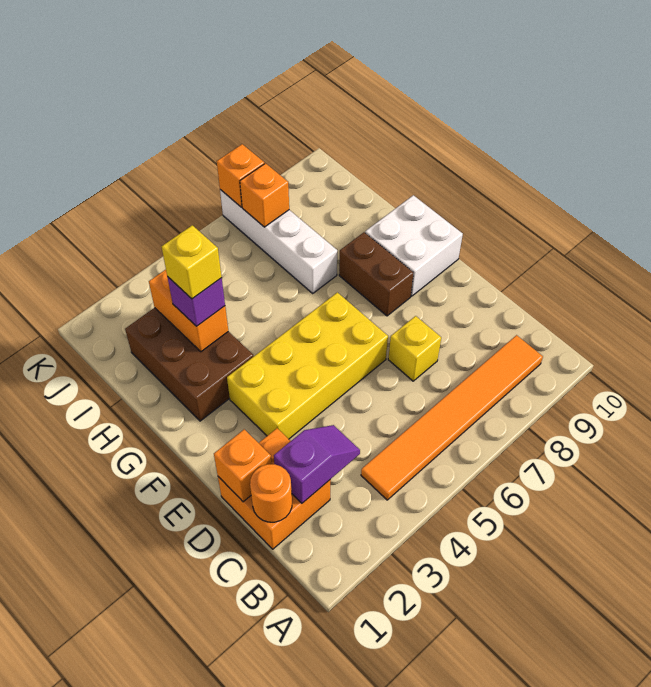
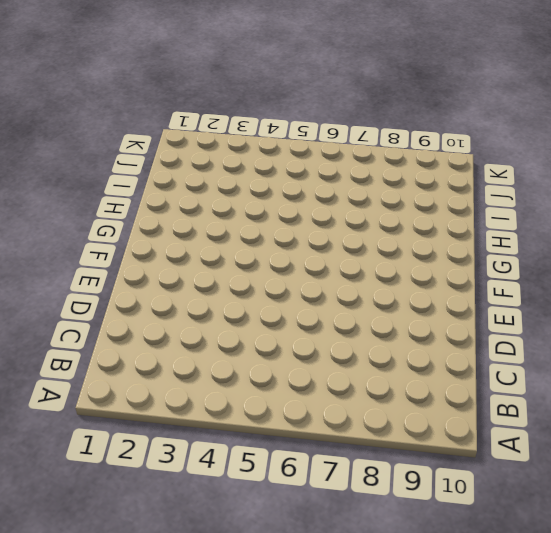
none -> orange tile B4:B9 level 1
none -> orange brick C1:D2 level 1
none -> yellow brick D7 level 1

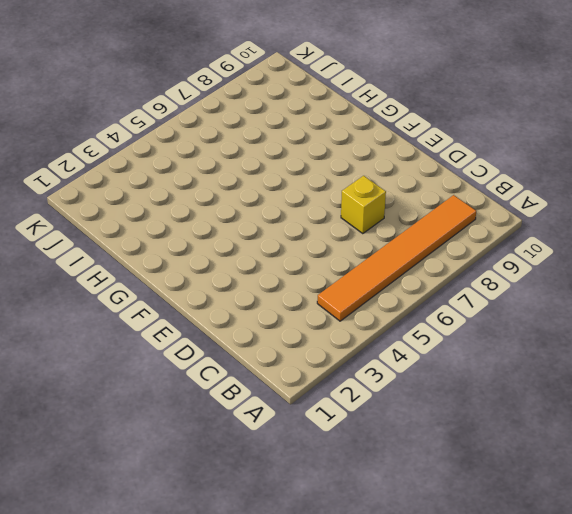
none -> orange brick C1:D2 level 1
none -> yellow brick E3:F6 level 1
none -> brown brick F8:G8 level 1

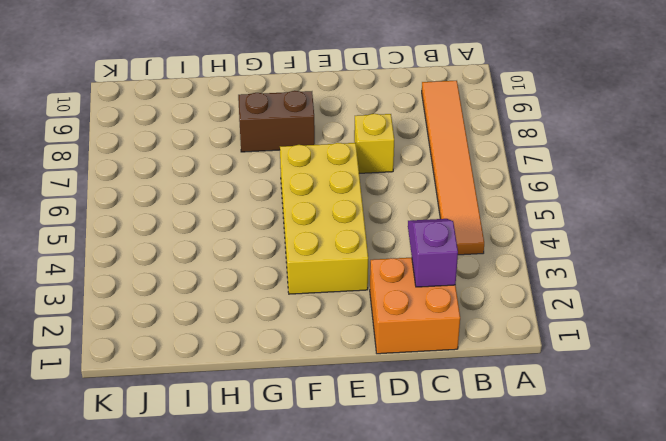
none -> white brick F9:G10 level 1
none -> brown brick G2:I3 level 1
none -> white brick H7:K7 level 1

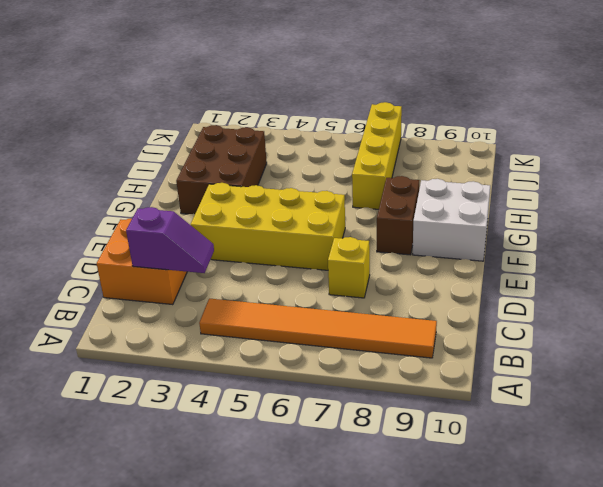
yellow brick H7:K7 level 1 -> white brick H7:K7 level 1
none -> orange round brick C1 level 2
none -> orange brick D1 level 2
none -> orange brick H3:I3 level 2

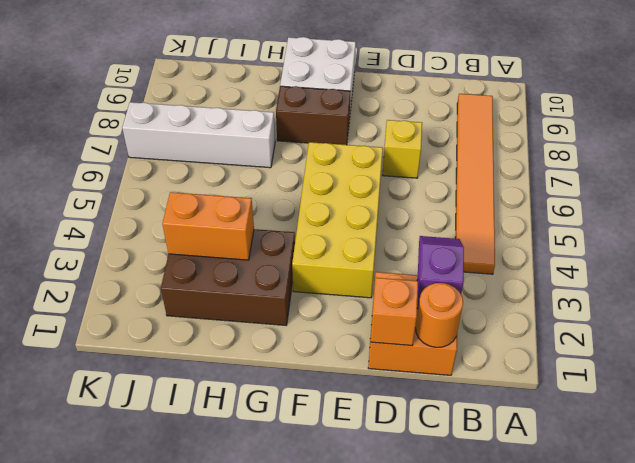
none -> orange brick J7 level 2
none -> orange brick K7 level 2
none -> purple brick H3 level 3

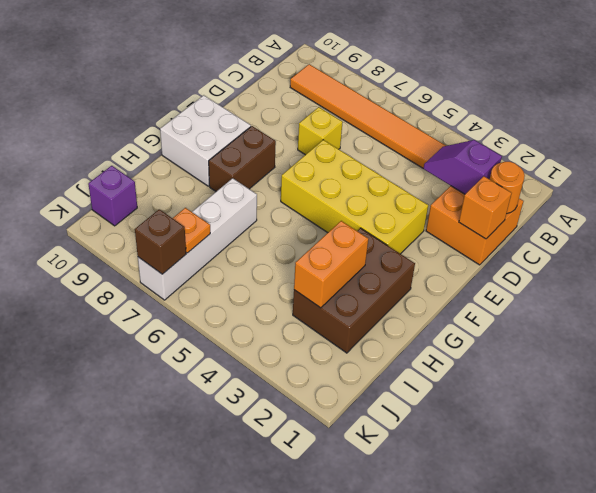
orange plate J7 level 2 -> orange brick J7 level 2
purple brick J10 level 1 -> purple brick H3 level 3
brown brick K7 level 2 -> orange brick K7 level 2
none -> yellow brick H3 level 4

